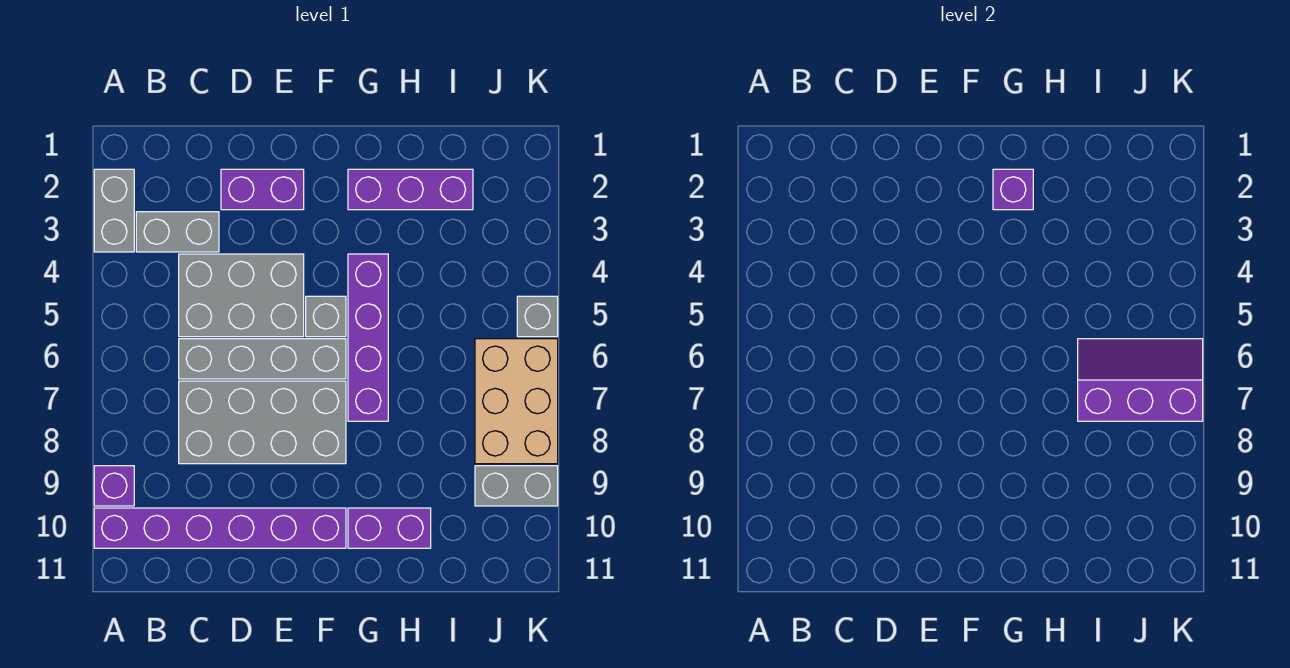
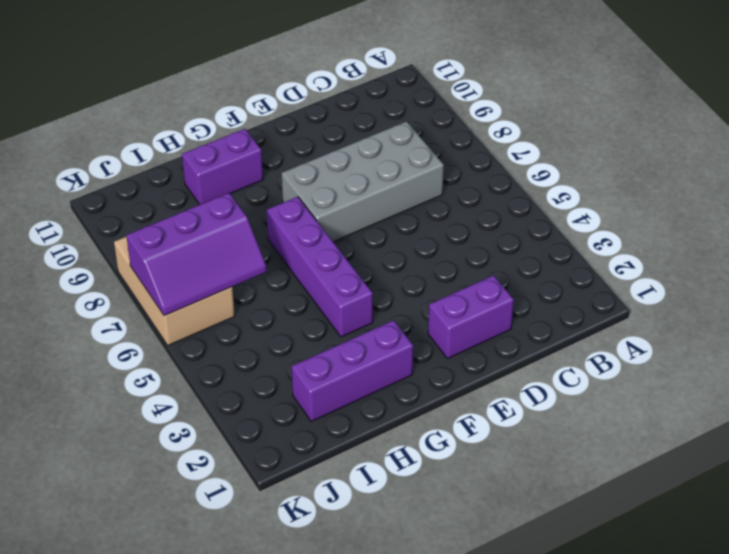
none -> grey brick A2:A3 level 1
none -> purple brick A9 level 1
none -> purple brick A10:F10 level 1

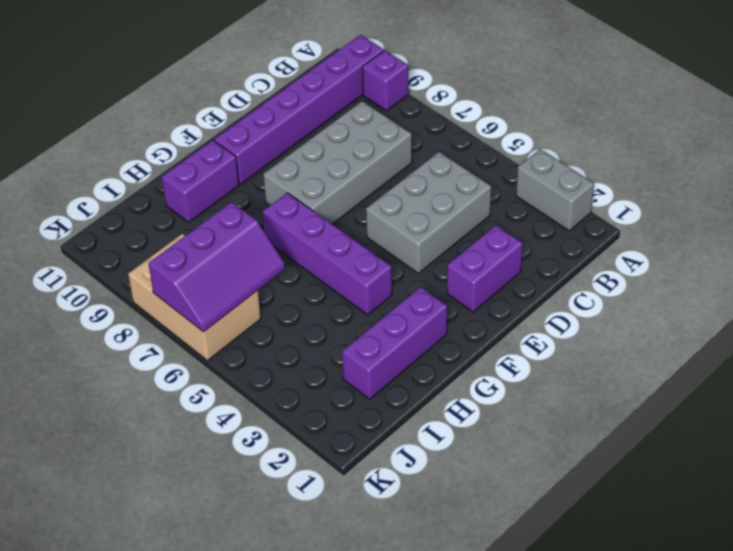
none -> grey brick B3:C3 level 1
none -> grey brick C6:F6 level 1
none -> grey brick F5 level 1

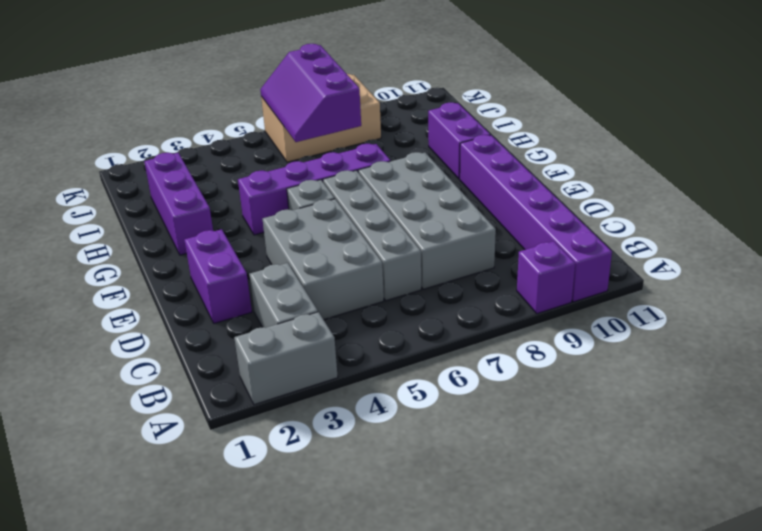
none -> grey brick J9:K9 level 1
none -> grey brick K5 level 1
none -> purple brick G2 level 2

